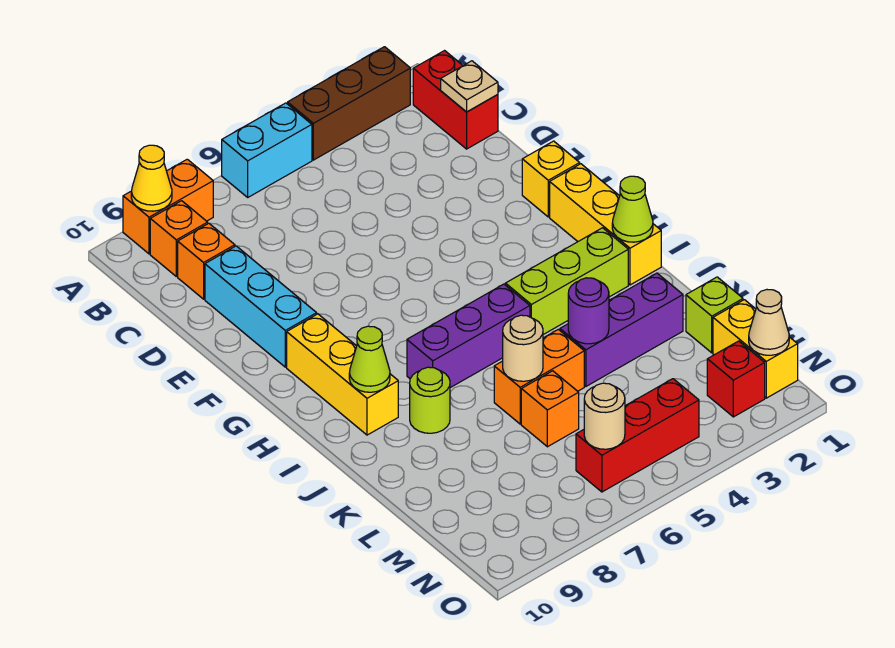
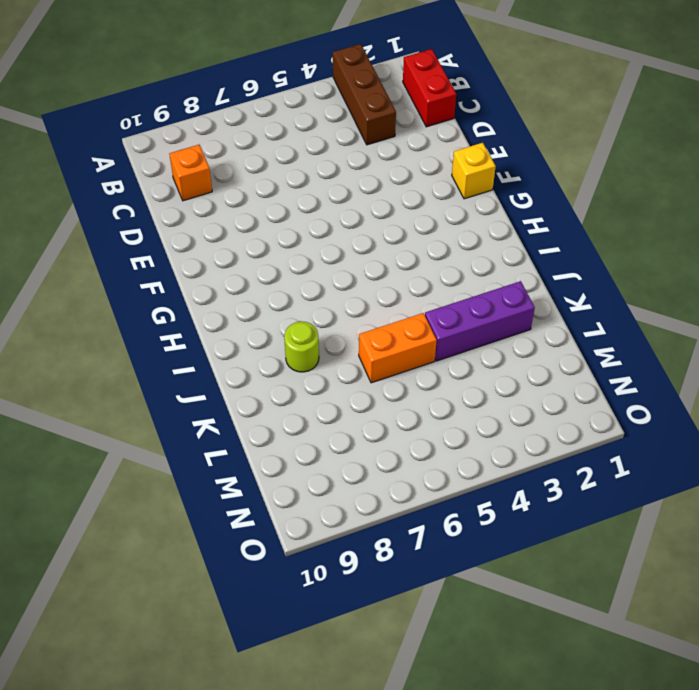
brown brick A3:C3 level 1 -> brown brick A2:A4 level 1
none -> cyan brick A5:A6 level 1
none -> orange brick A8:A9 level 1
none -> orange brick B9 level 1

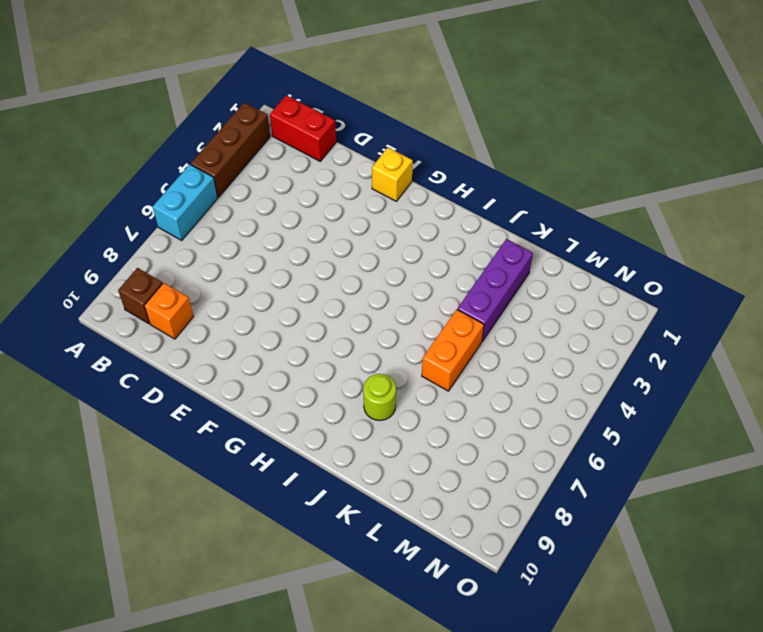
brown brick B9 level 1 -> orange brick B9 level 1
none -> orange brick A8:A9 level 1
none -> cyan brick D9:F9 level 1
none -> yellow brick G1:I1 level 1

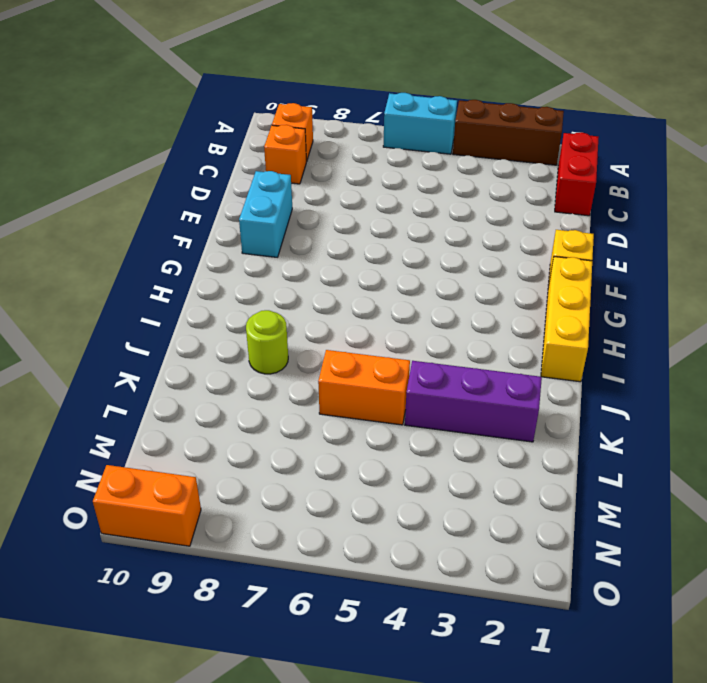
cyan brick E9:F9 level 1 -> cyan brick D9:F9 level 1
orange brick O9:O10 level 1 -> orange brick A8:A9 level 1
none -> yellow brick G9:I9 level 1
none -> lime brick I2:I4 level 1
none -> purple brick I5:I7 level 1

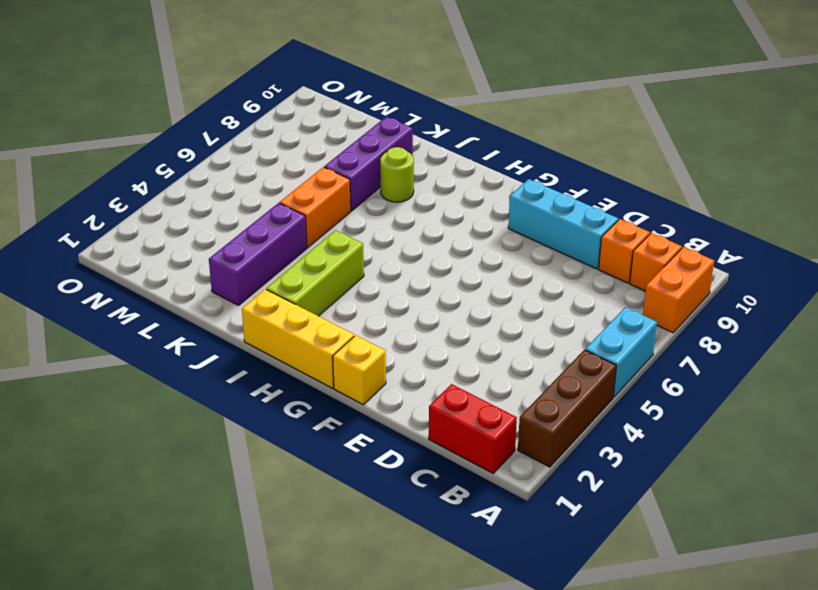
purple brick K7:K9 level 1 -> purple brick I5:I7 level 1
none -> yellow brick G9:I9 level 1
none -> lime brick L1 level 1
none -> orange brick L6 level 1

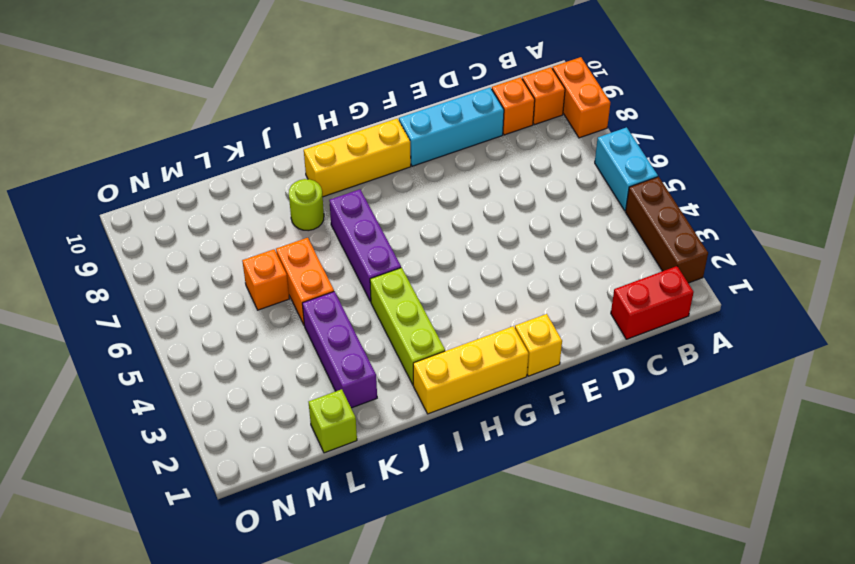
none -> yellow brick M1:N1 level 1
none -> red brick N2 level 1
none -> red brick N4:N6 level 1

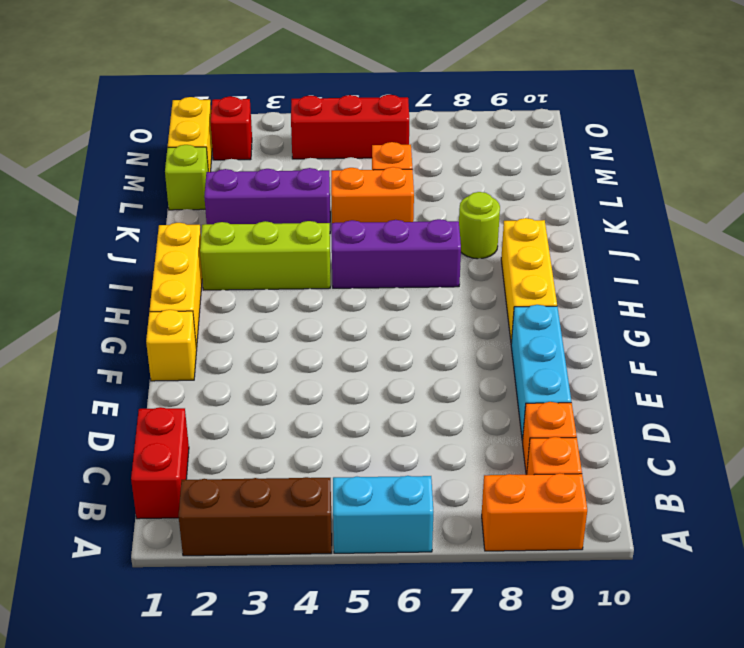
none -> yellow cone A9 level 2
none -> tan plate C1 level 2
none -> lime cone I1 level 2

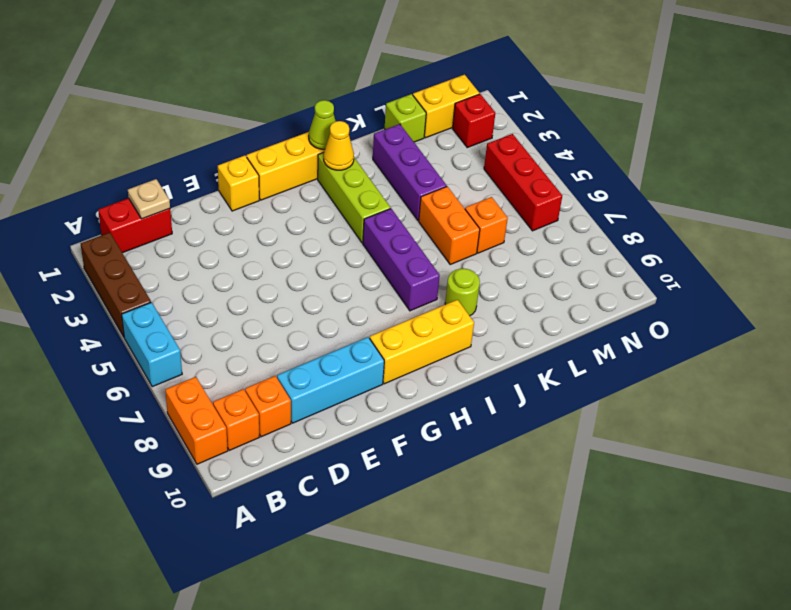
yellow cone I2 level 2 -> yellow cone A9 level 2
none -> lime cone I9 level 2
none -> purple round brick K4 level 2
none -> tan round brick K6 level 2

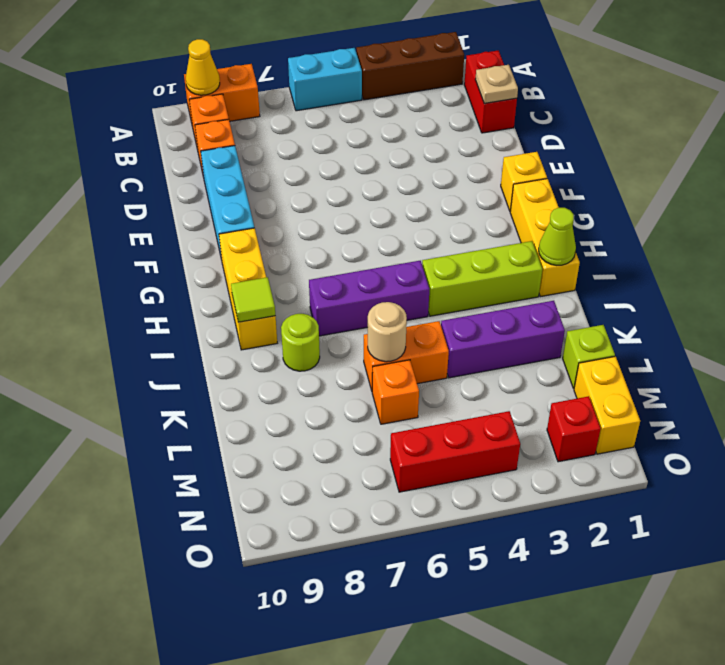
lime tile I9 level 2 -> lime cone I9 level 2
none -> purple round brick K4 level 2
none -> tan cone N1 level 2
none -> tan round brick N6 level 2

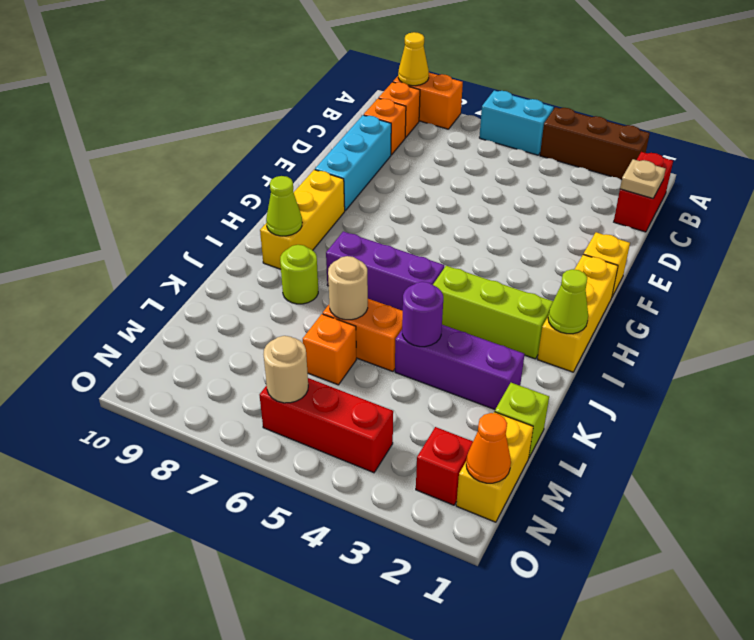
orange cone N1 level 2 -> tan cone N1 level 2

